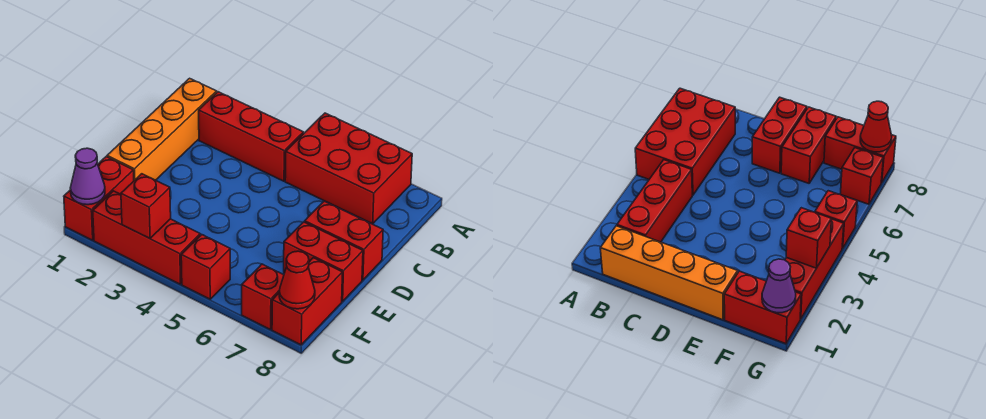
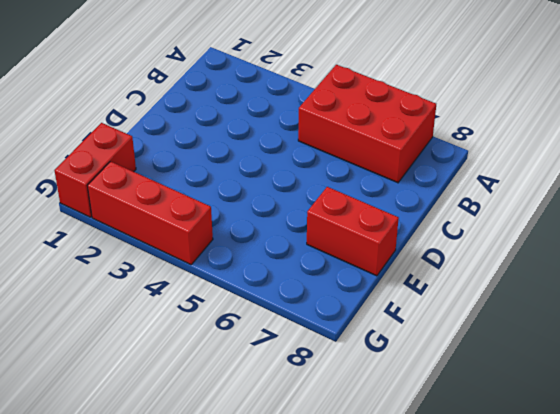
none -> orange brick B1:E1 level 1
none -> red brick B2:B4 level 1
none -> red brick D7:D8 level 1

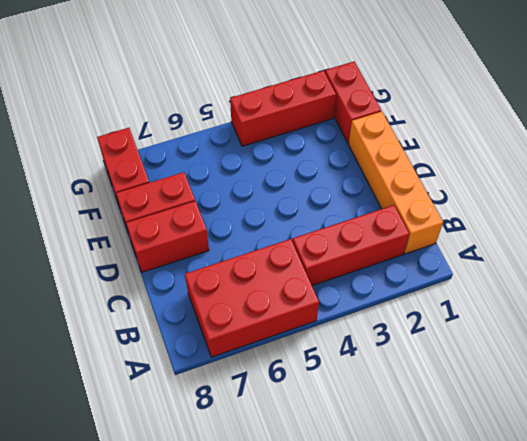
none -> red brick G5 level 1
none -> red brick G7 level 1
none -> purple cone G1 level 2

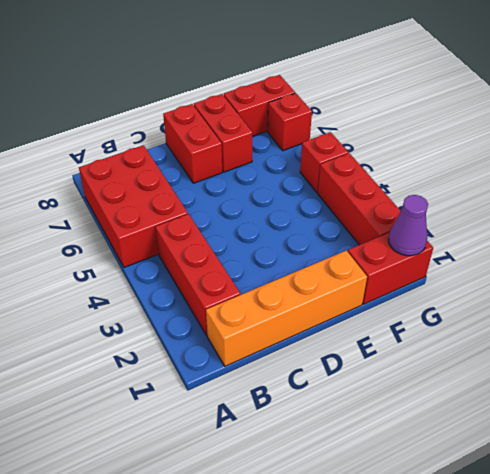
none -> red brick G3 level 2
none -> red cone G8 level 2

